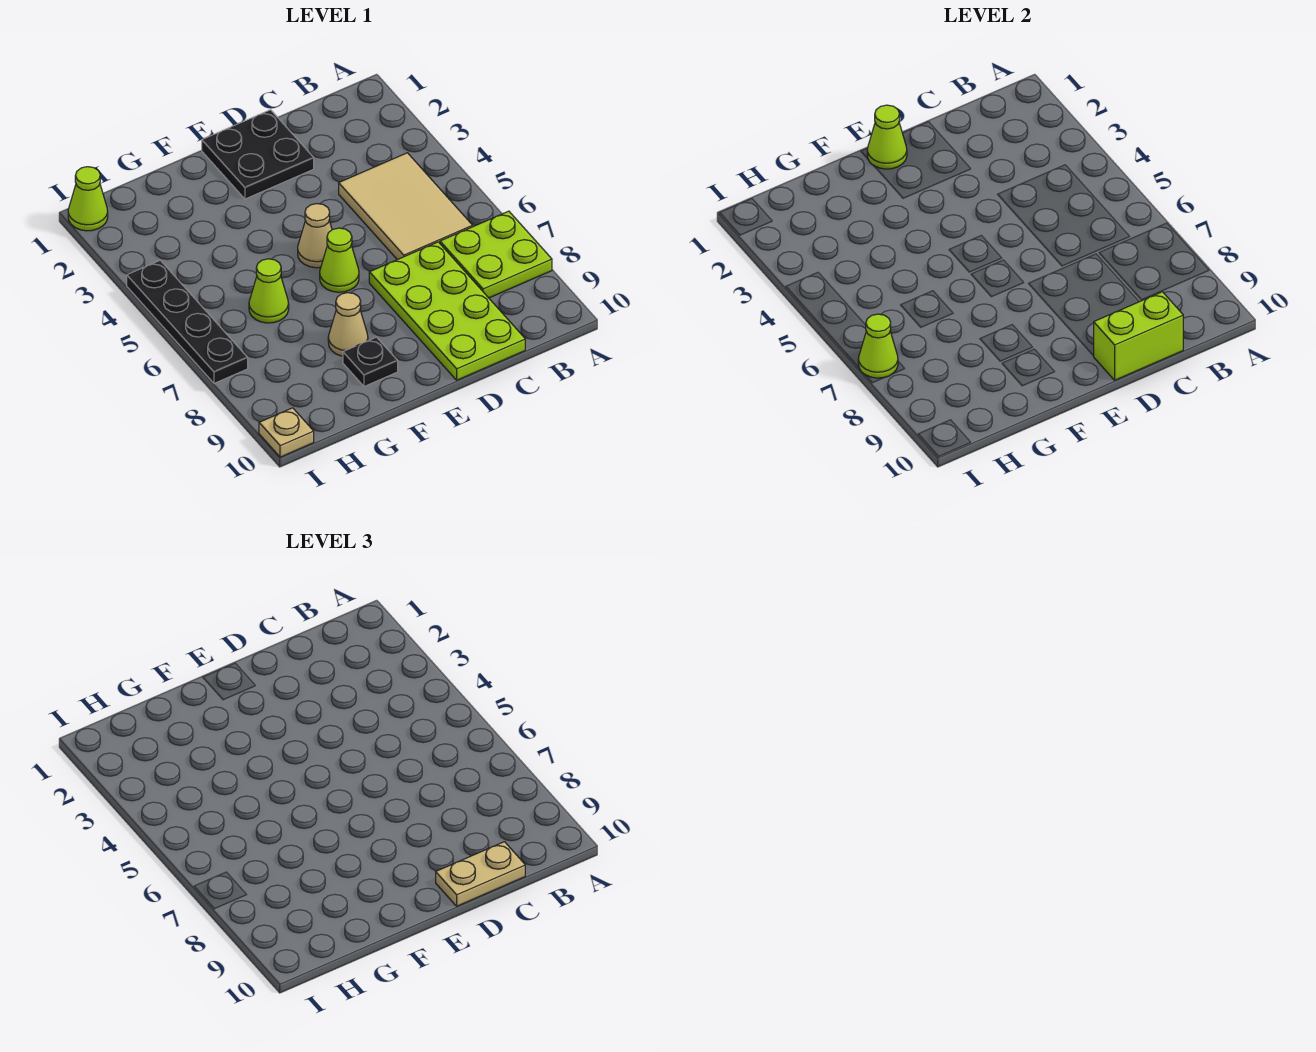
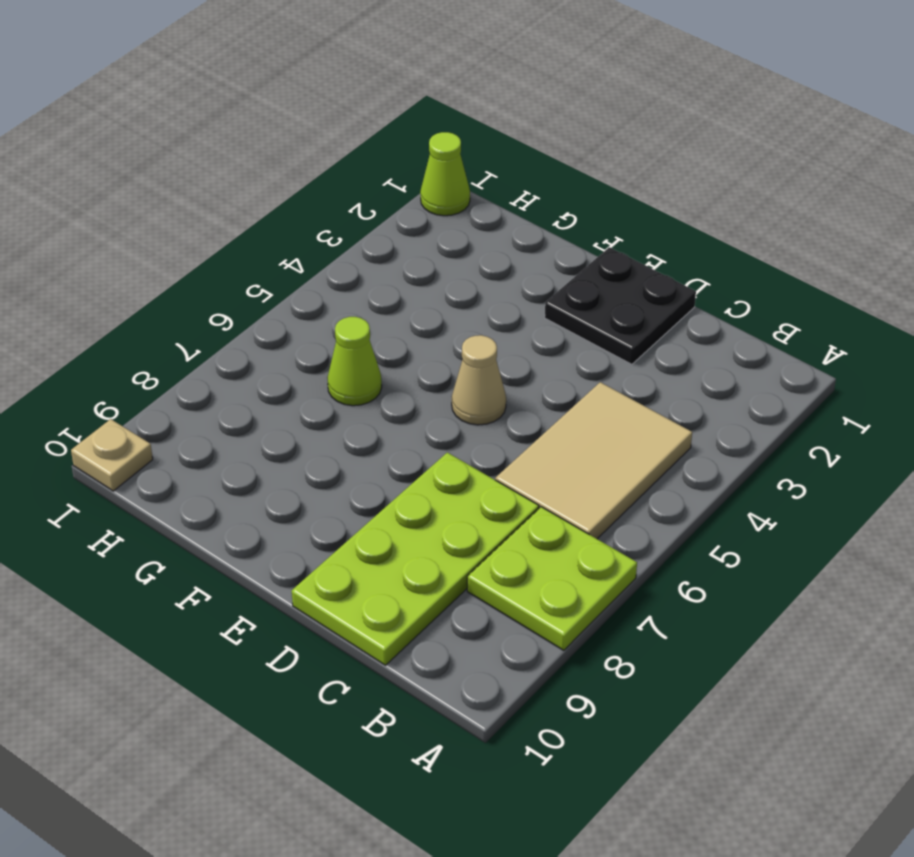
none -> lime cone E6 level 1
none -> tan cone F8 level 1
none -> black plate F9 level 1

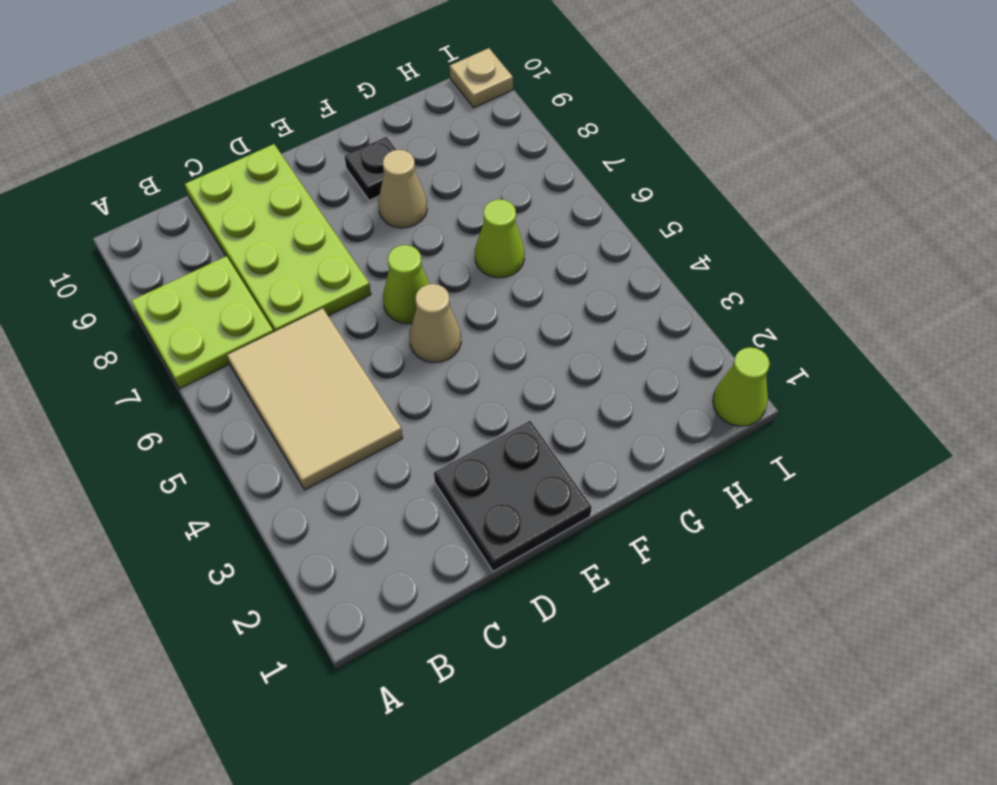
none -> black plate I4:I7 level 1
none -> lime brick C10:D10 level 2
none -> lime cone E1 level 2

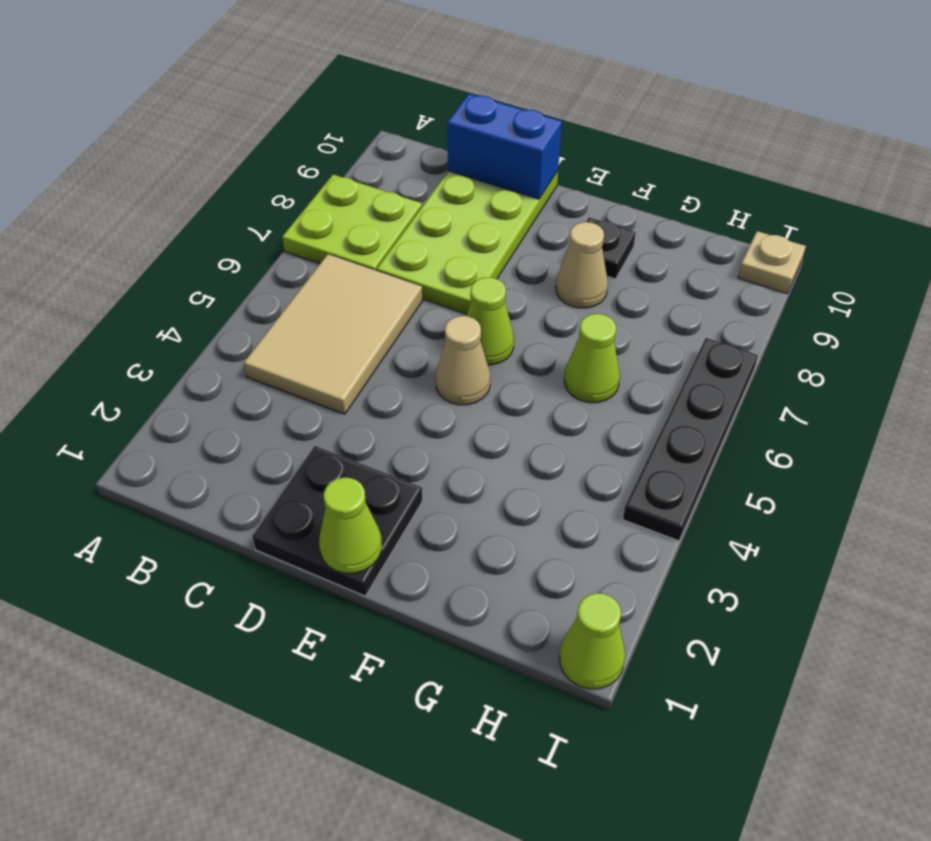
blue brick C10:D10 level 2 -> lime brick C10:D10 level 2
none -> lime cone I7 level 2
none -> tan plate C10:D10 level 3

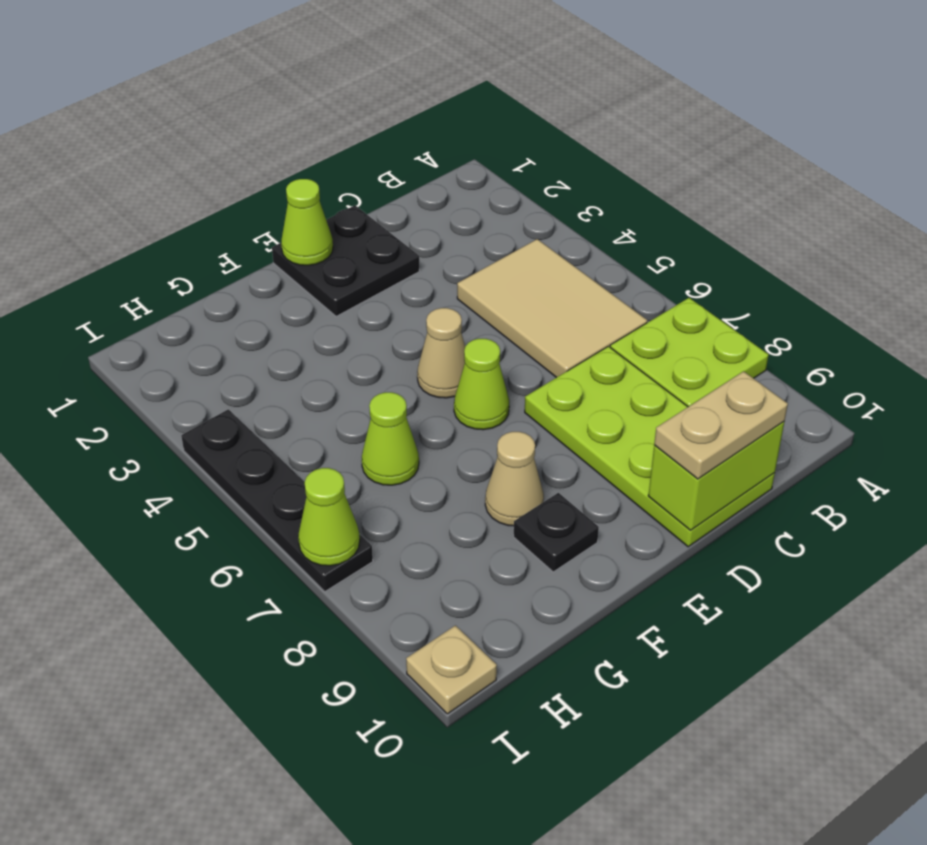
none -> lime cone I1 level 1

